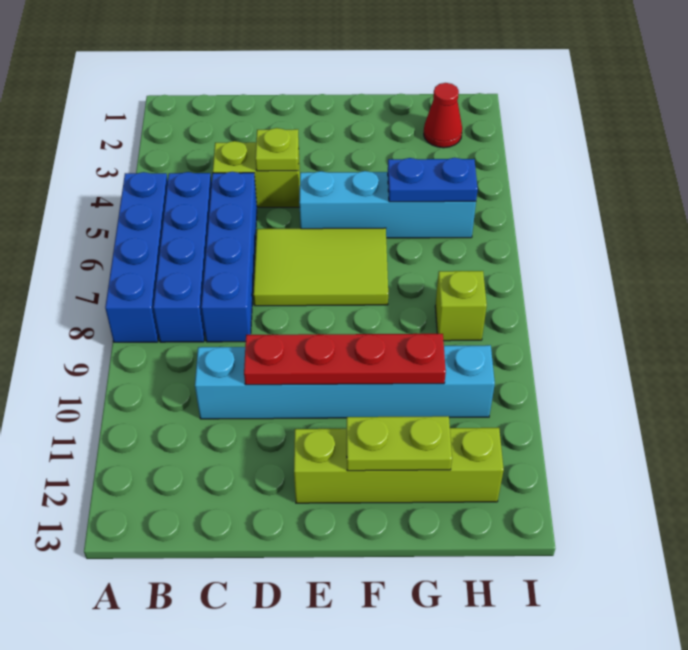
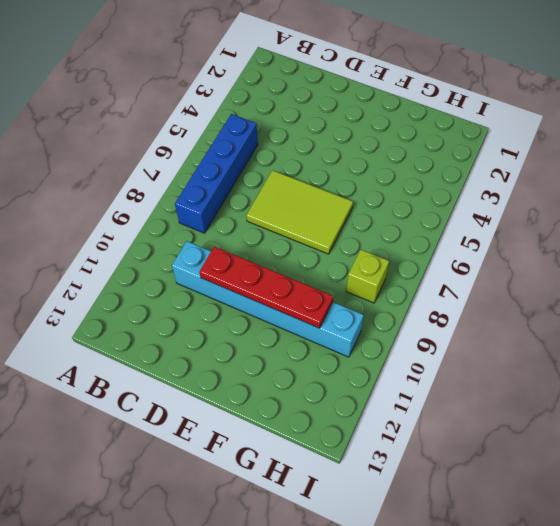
none -> blue brick A5:A8 level 1
none -> lime brick C4:D4 level 1
none -> blue brick C5:C8 level 1

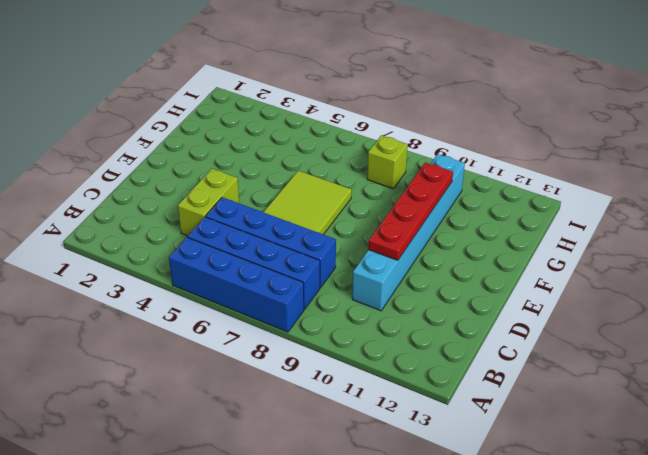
none -> cyan brick E5:H5 level 1
none -> lime brick E12:H12 level 1
none -> red cone H2 level 1

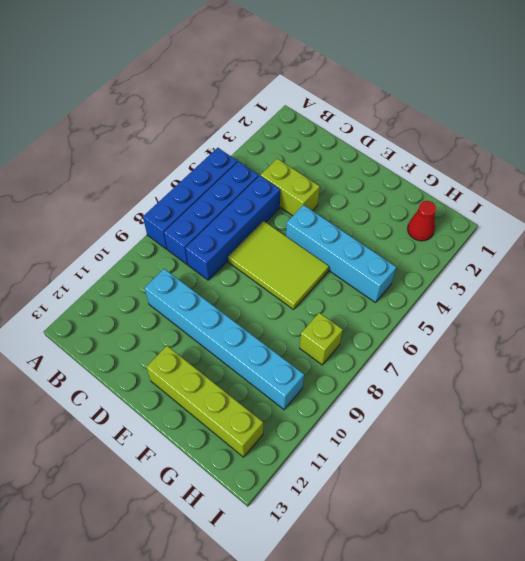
none -> lime plate D4 level 2
none -> red plate D10:G10 level 2
none -> lime plate F12:G12 level 2

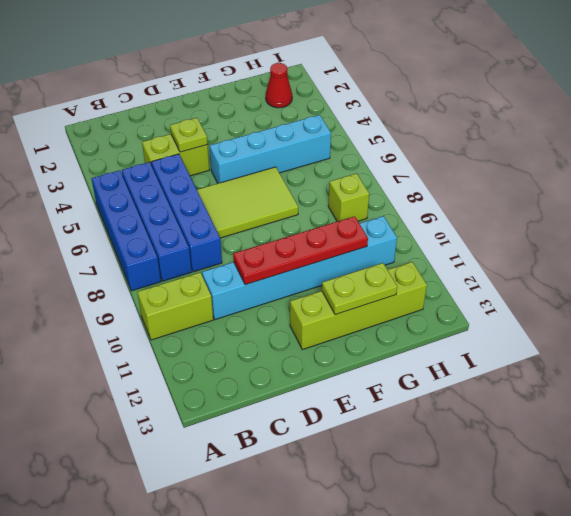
lime brick A10:B10 level 1 -> none
none -> blue plate G5:H5 level 2

